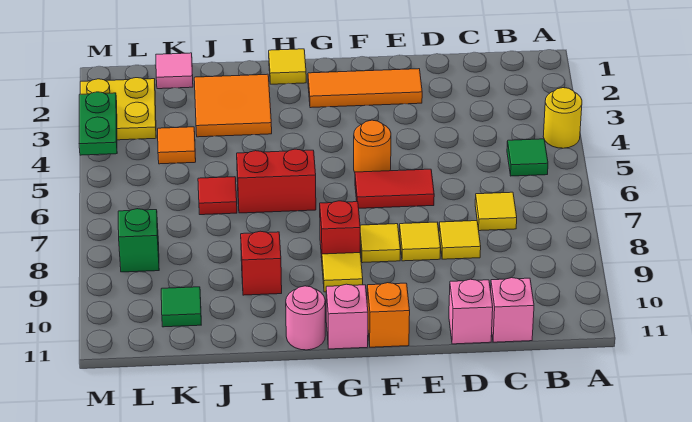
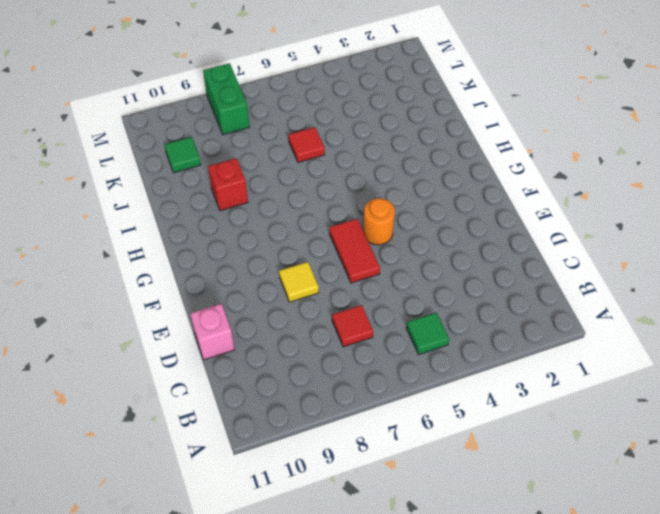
red tile C7 level 1 -> yellow tile C7 level 1
green brick L8:M8 level 1 -> green brick L8 level 1
none -> yellow round brick A4 level 1
none -> pink brick C11 level 1
none -> yellow tile D8 level 1

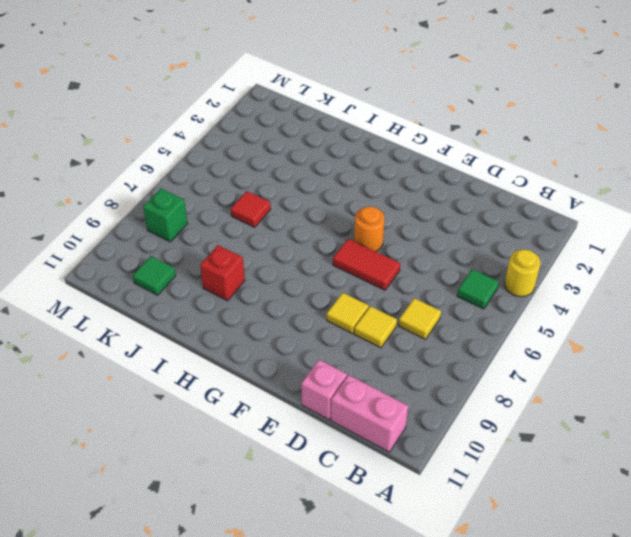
pink brick B11:C11 level 1 -> pink brick C11 level 1
none -> orange tile E2:G2 level 1
none -> yellow tile F8 level 1
none -> orange brick F11 level 1

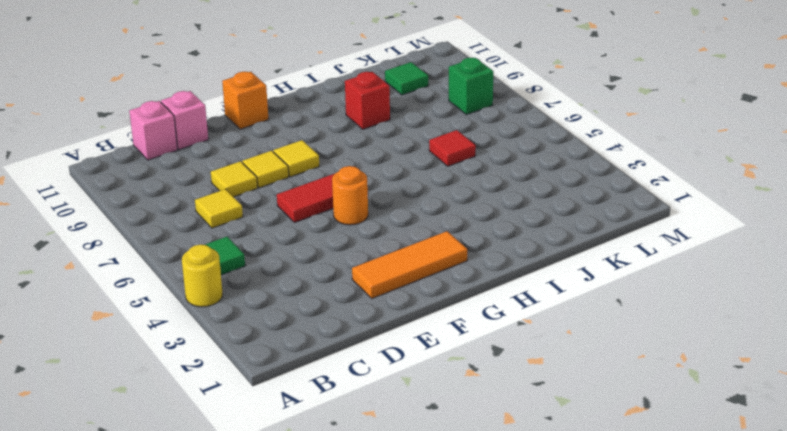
none -> red brick G8 level 1
none -> yellow tile G9 level 1
none -> pink brick G11 level 1

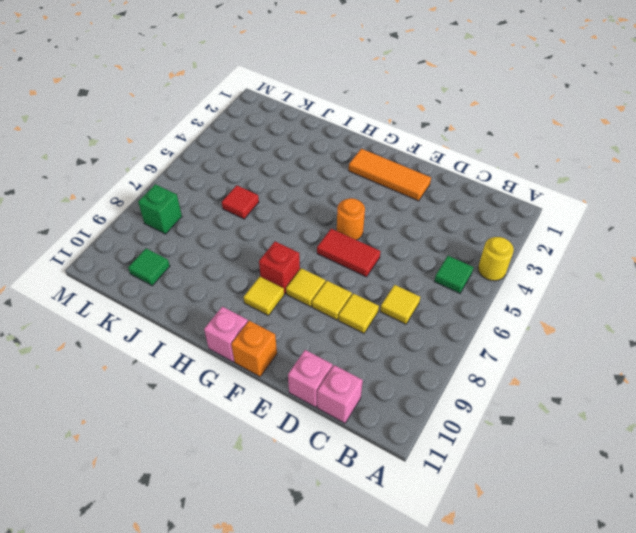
none -> yellow tile H1 level 1
none -> red brick H6:I6 level 1
none -> pink round brick H11 level 1

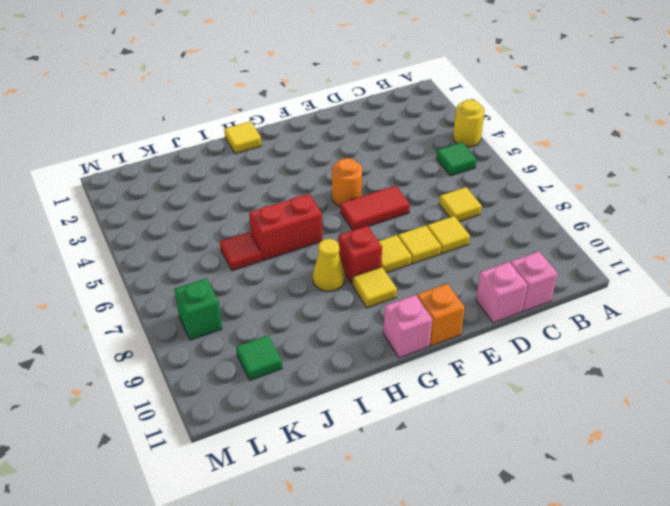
yellow cone H8 level 1 -> none
none -> orange tile E2:G2 level 1
none -> pink round brick H11 level 1
none -> orange tile I2:J3 level 1

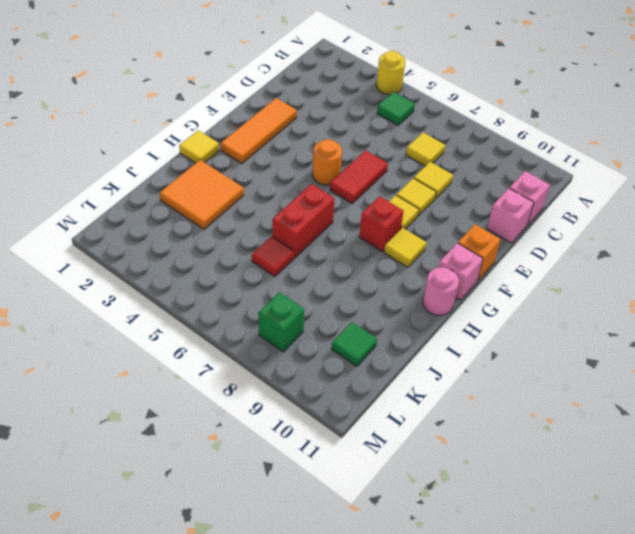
none -> red brick I9 level 1
none -> pink tile K1 level 1
none -> orange tile K4 level 1

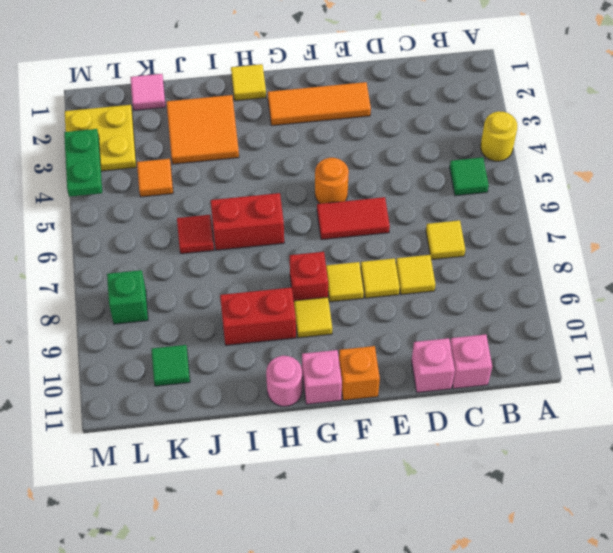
red brick H9:I9 level 1 -> red brick I9 level 1

